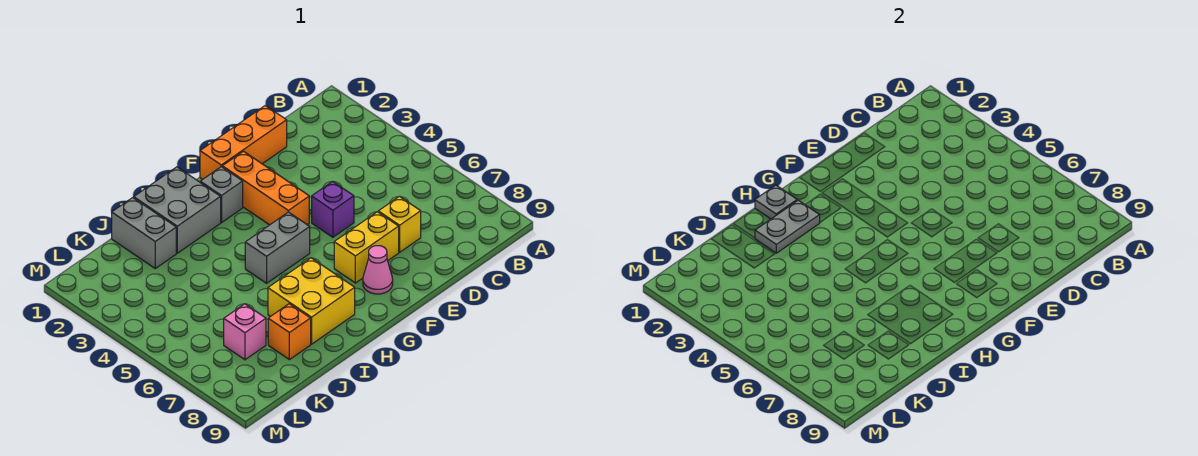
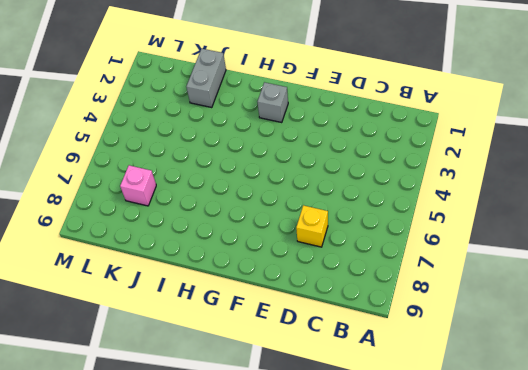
none -> orange brick D1:F1 level 1
none -> purple brick E5 level 1
none -> yellow brick E7:F7 level 1

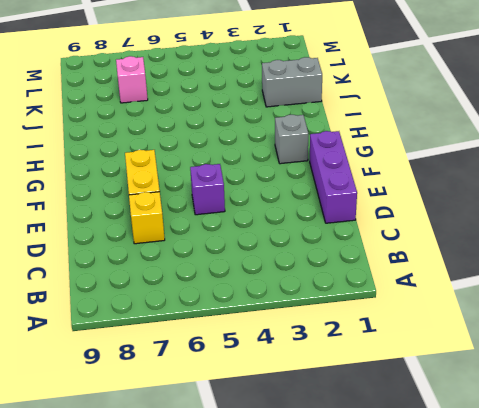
purple brick D1:F1 level 1 -> orange brick D1:F1 level 1
none -> orange brick F2:F4 level 1
none -> pink cone F8 level 1
none -> grey brick G5:H5 level 1

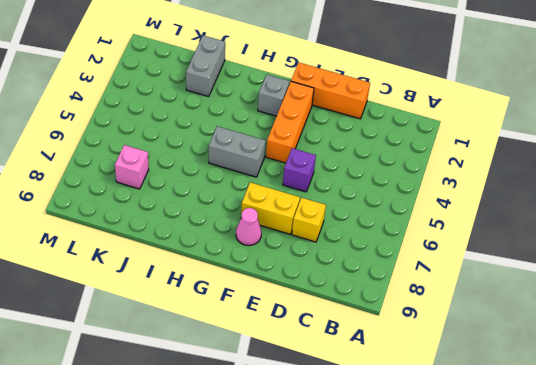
none -> grey brick H1:I2 level 1
none -> yellow brick H7:I8 level 1
none -> orange brick J8 level 1

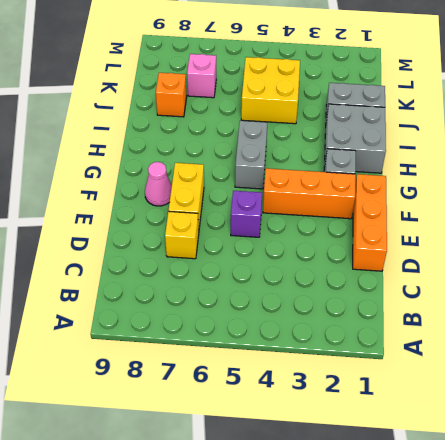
yellow brick J4:K5 level 1 -> yellow brick H7:I8 level 1
none -> grey plate H1 level 2
none -> grey plate H2:I2 level 2

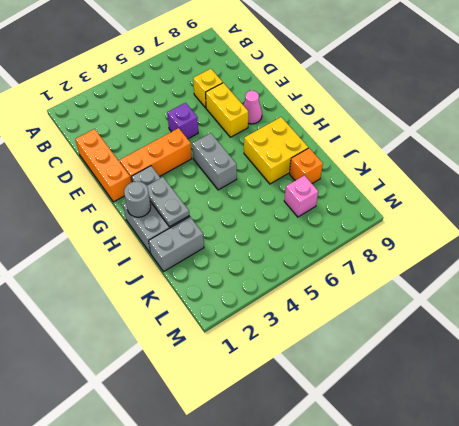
grey round brick H1 level 2 -> grey plate H1 level 2

